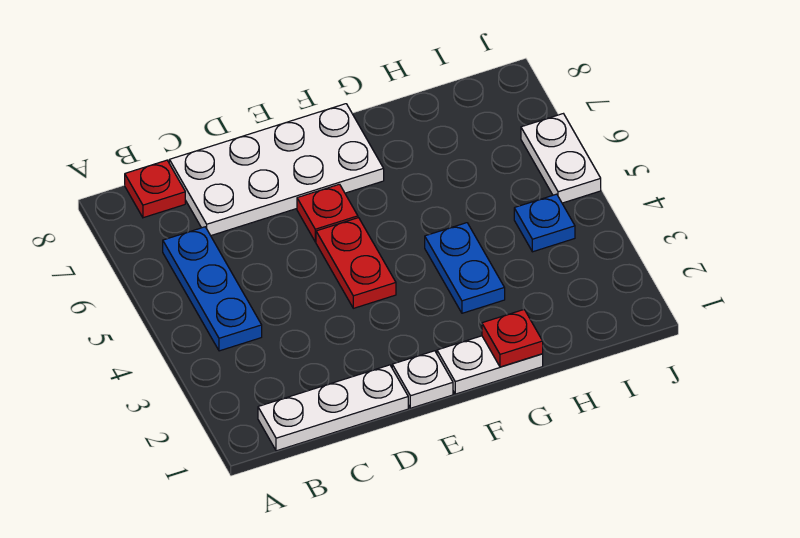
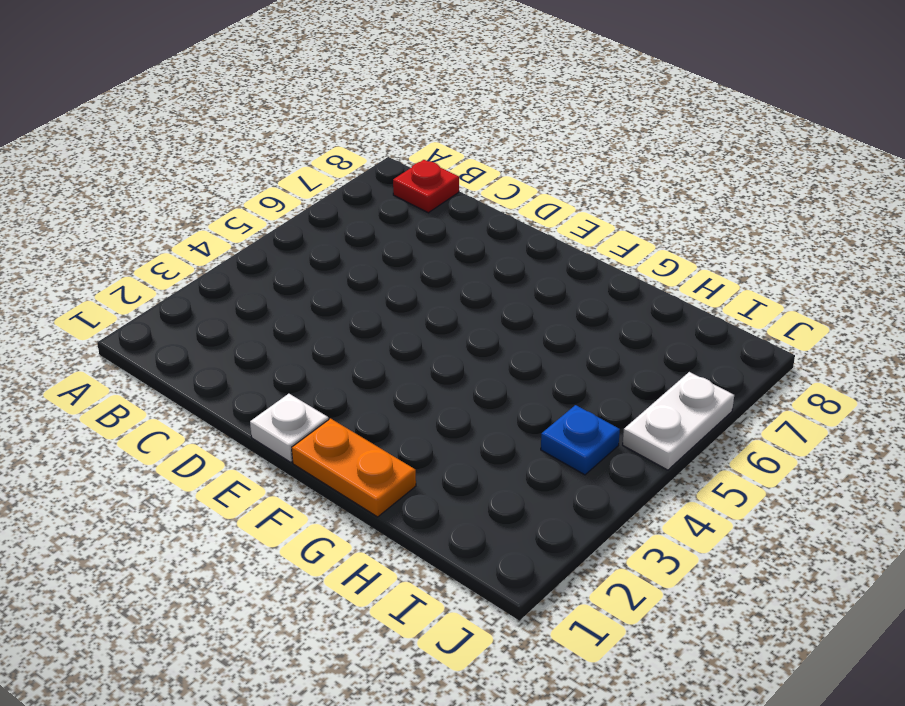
orange plate F1:G1 level 1 -> white plate F1:G1 level 1
none -> white plate B1:D1 level 1
none -> blue plate B4:B6 level 1
none -> white plate C7:F8 level 1

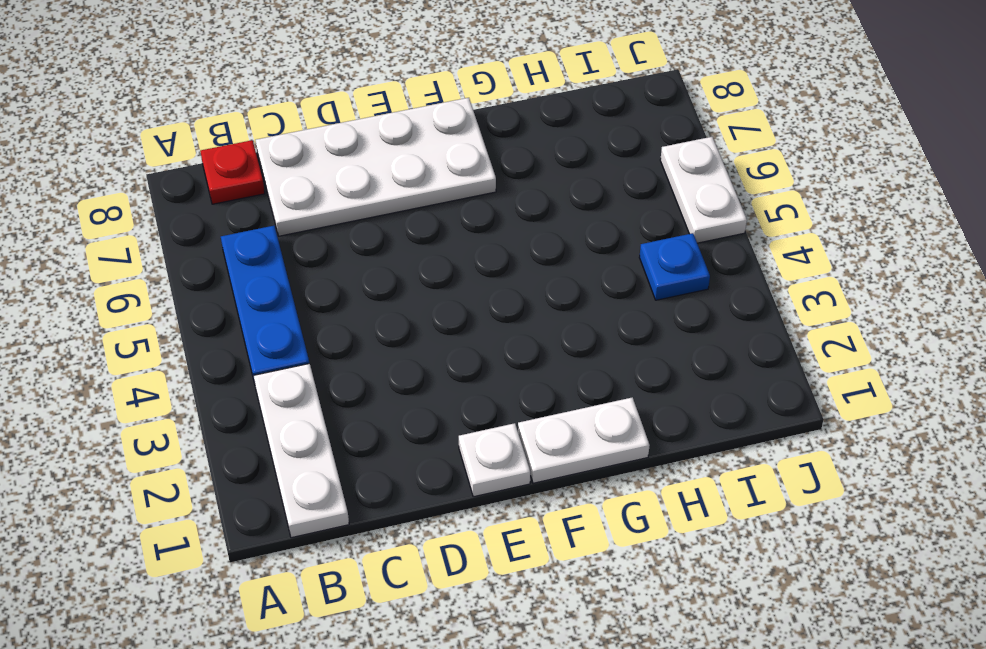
white plate B1:B3 level 1 -> white plate B1:D1 level 1
none -> red plate E4:E5 level 1
none -> red plate E6 level 1
none -> blue plate G3:G4 level 1

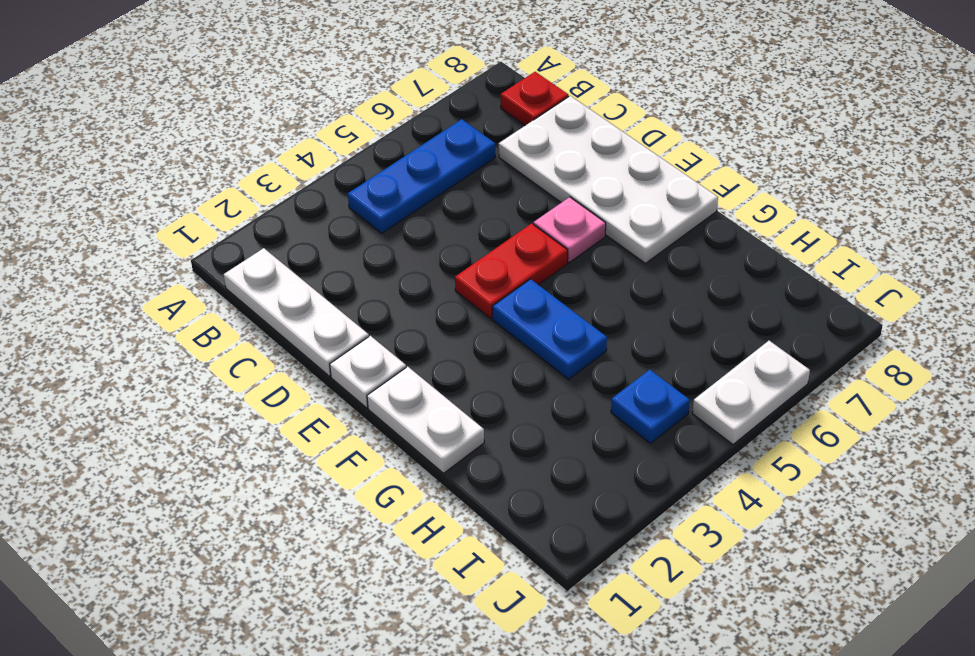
pink plate E6 level 1 -> red plate E6 level 1
blue plate F4:G4 level 1 -> blue plate G3:G4 level 1
none -> red plate G1 level 2

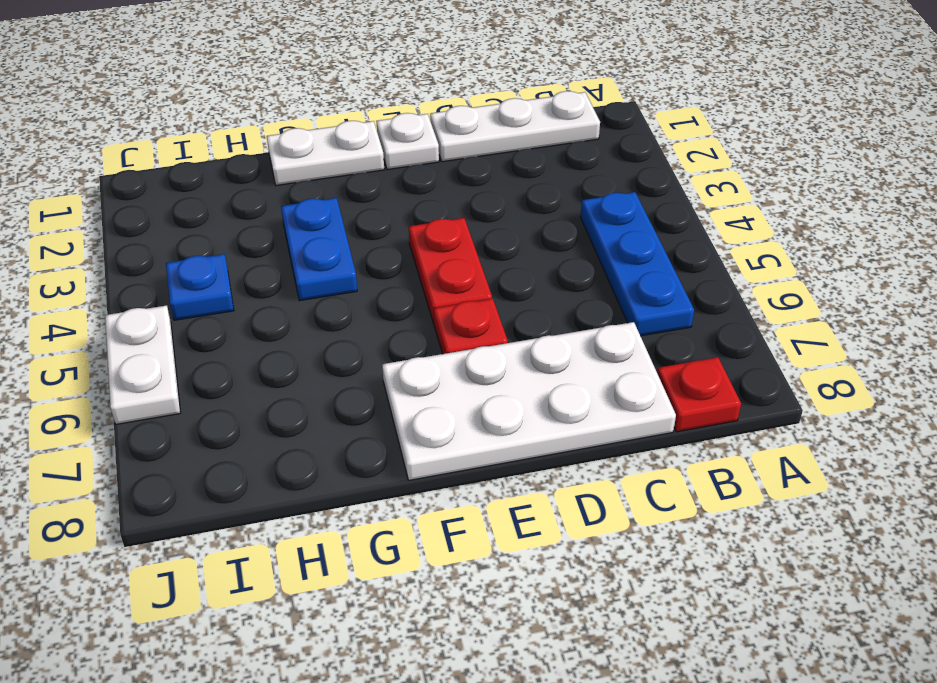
none -> red plate G1 level 2

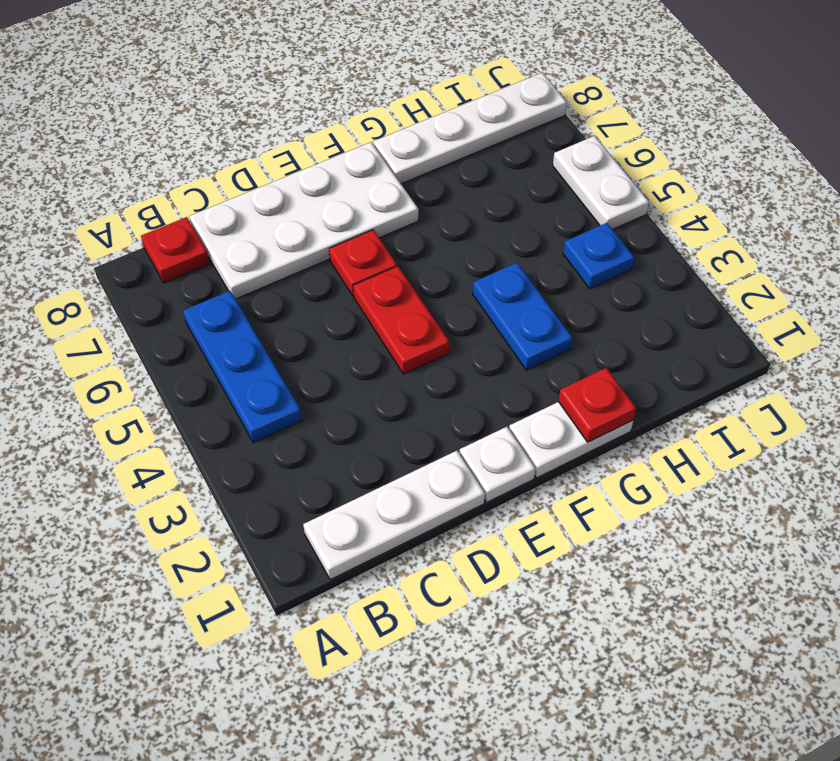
white plate G8:J8 level 1 -> none

